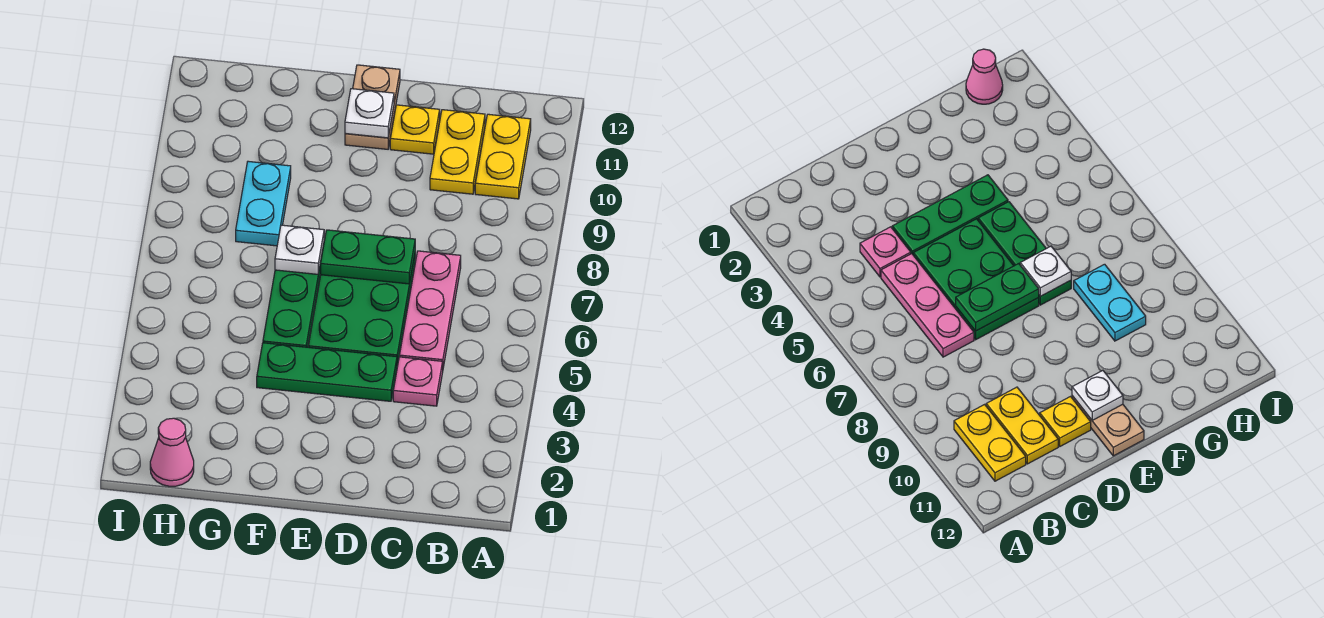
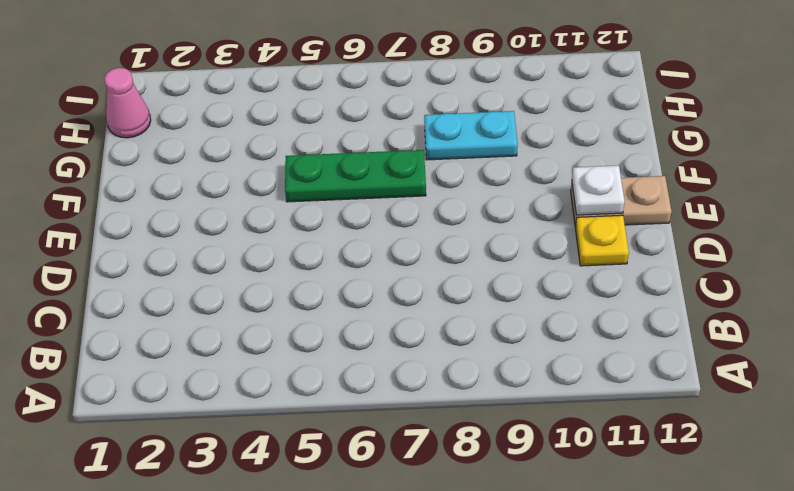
none -> yellow plate B10:B11 level 1
none -> pink plate C4 level 1
none -> pink plate C5:C7 level 1

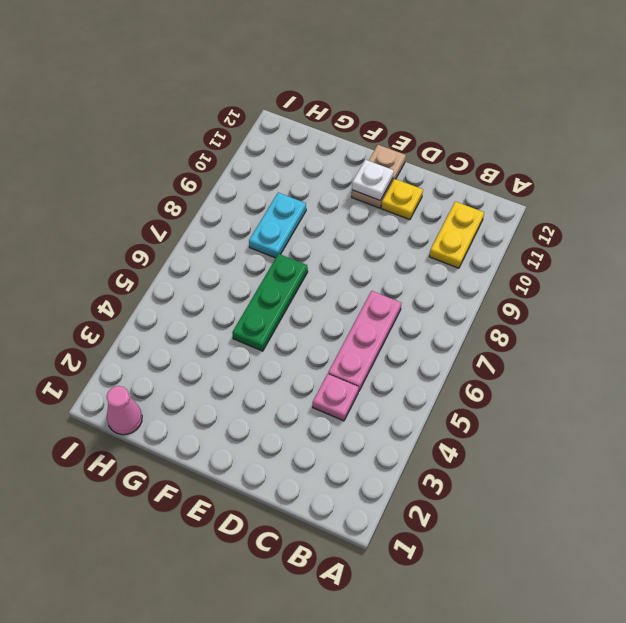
none -> yellow plate C10:C11 level 1
none -> green plate D4:F4 level 1
none -> green plate D5:E7 level 1

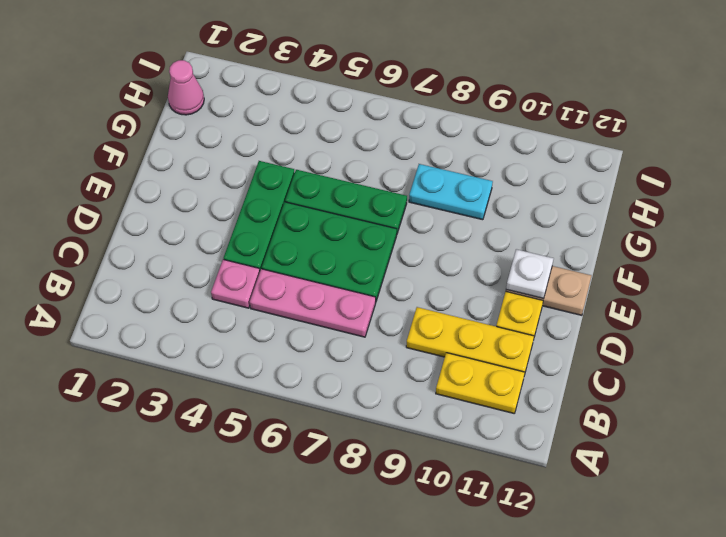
yellow plate C9:C11 level 1 -> yellow plate C10:C11 level 1
none -> green plate D7:E7 level 2
none -> white plate F7 level 2

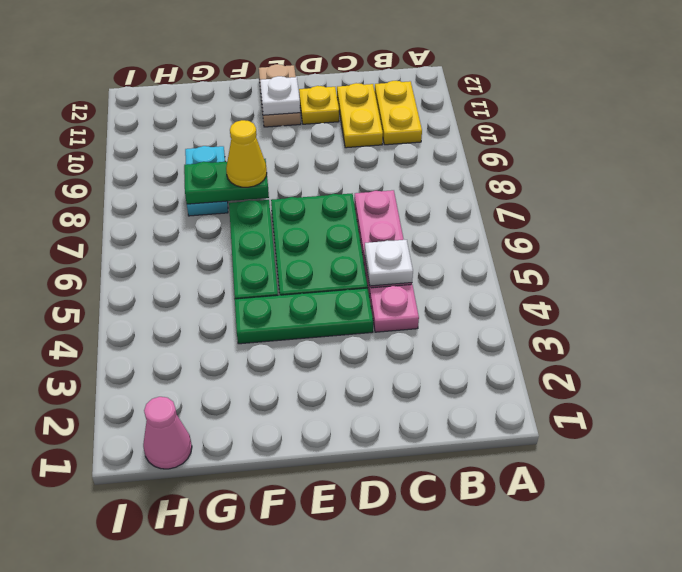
white plate C5 level 2 -> white plate F7 level 2
green plate F8:G8 level 2 -> green plate D7:E7 level 2
yellow cone F8 level 3 -> none

